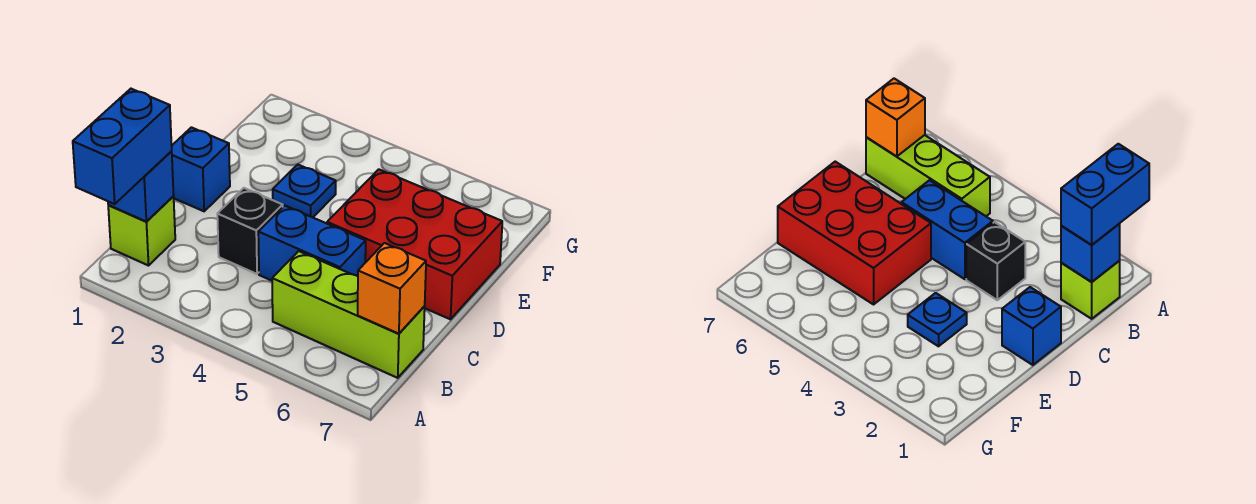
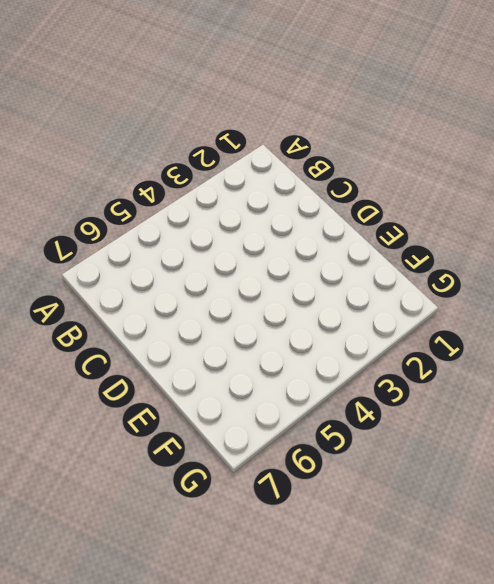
none -> lime brick B1 level 1
none -> lime brick B5:B7 level 1

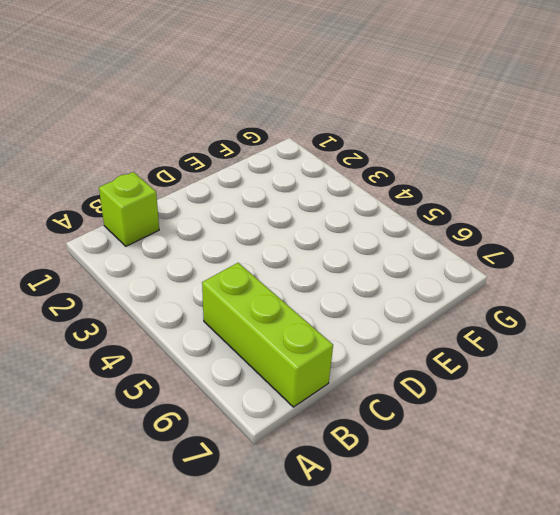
none -> black brick C3 level 1
none -> blue brick C4:C5 level 1

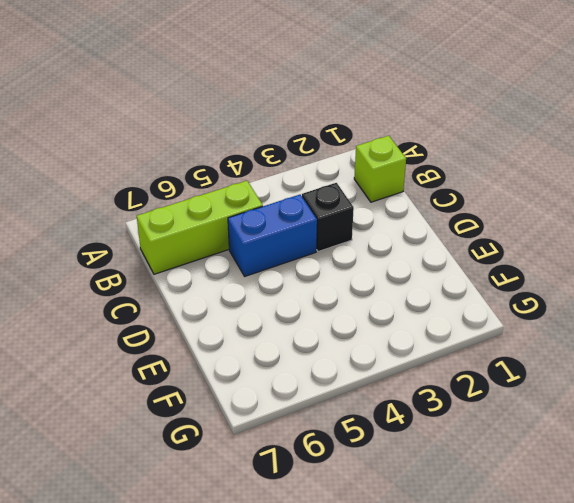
none -> blue brick D1 level 1
none -> red brick D5:E7 level 1

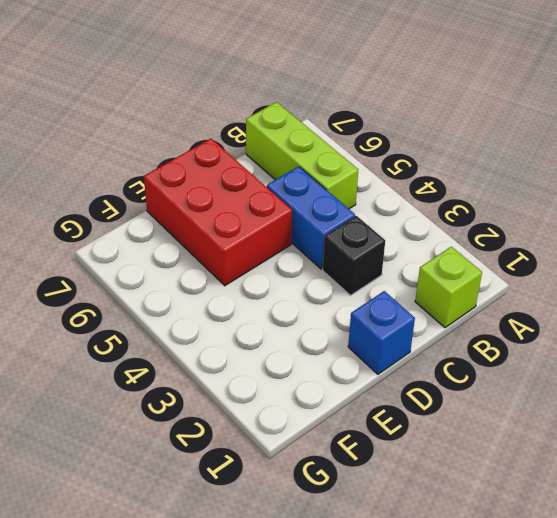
none -> blue plate E3 level 1
none -> blue brick B1 level 2

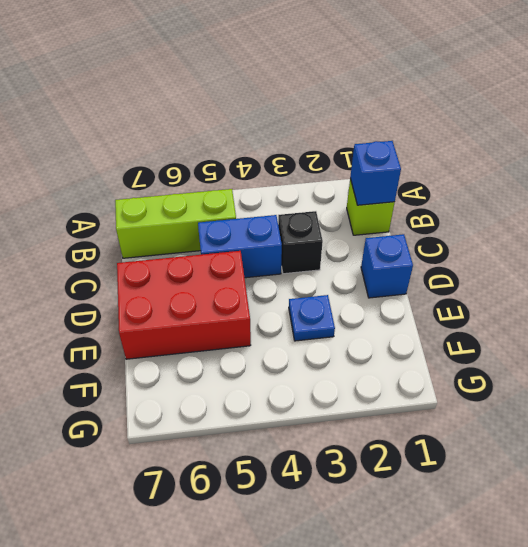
none -> orange brick B7 level 2
none -> blue brick A1:B1 level 3

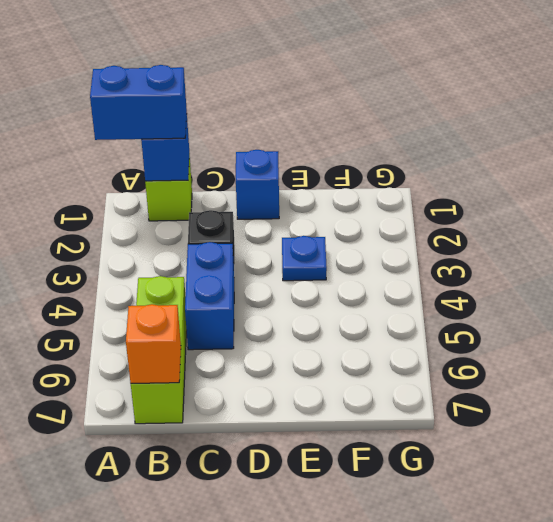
none -> red brick D5:E7 level 1

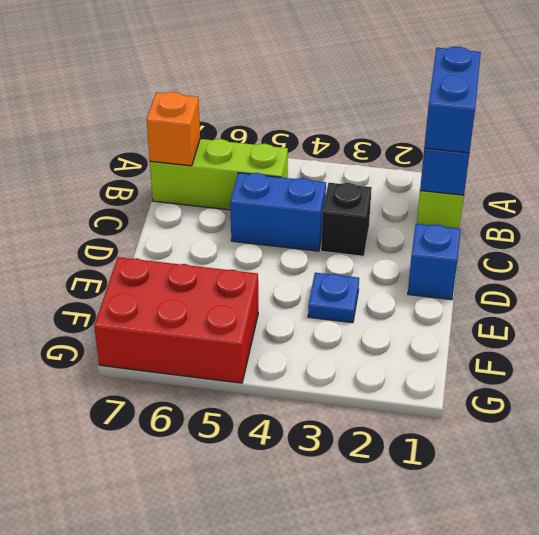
red brick F5:G7 level 1 -> red brick D5:E7 level 1

